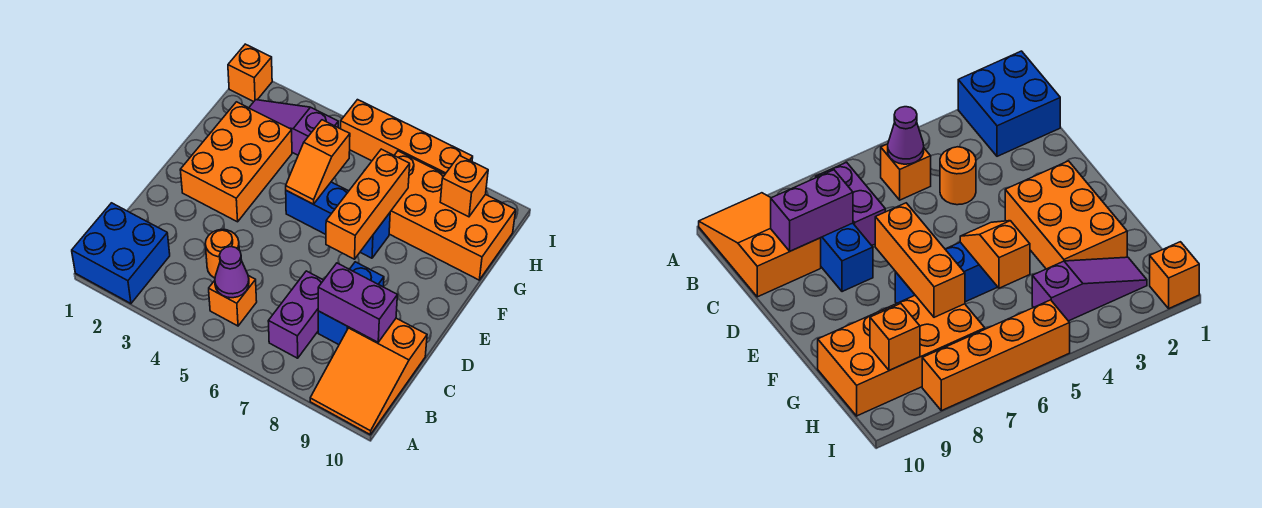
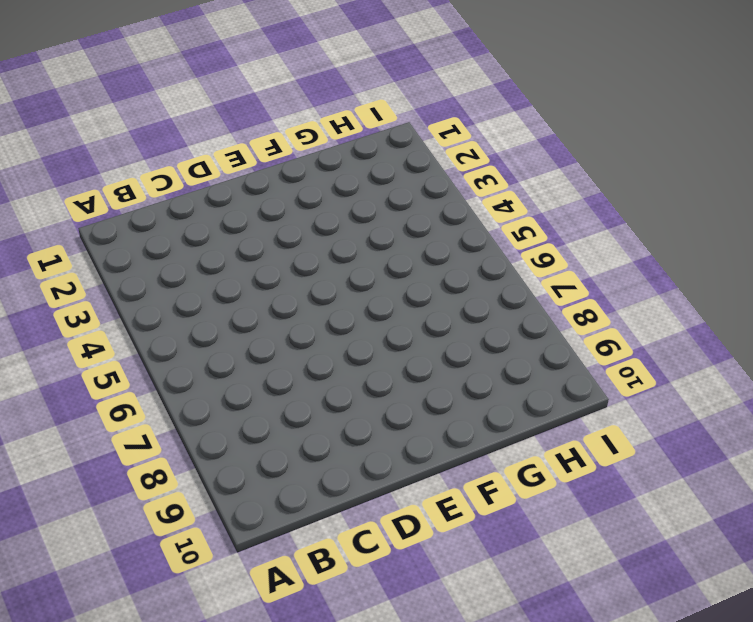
none -> blue brick A1:B2 level 1
none -> orange slope A9:C10 level 1 top C
none -> orange brick B5 level 1

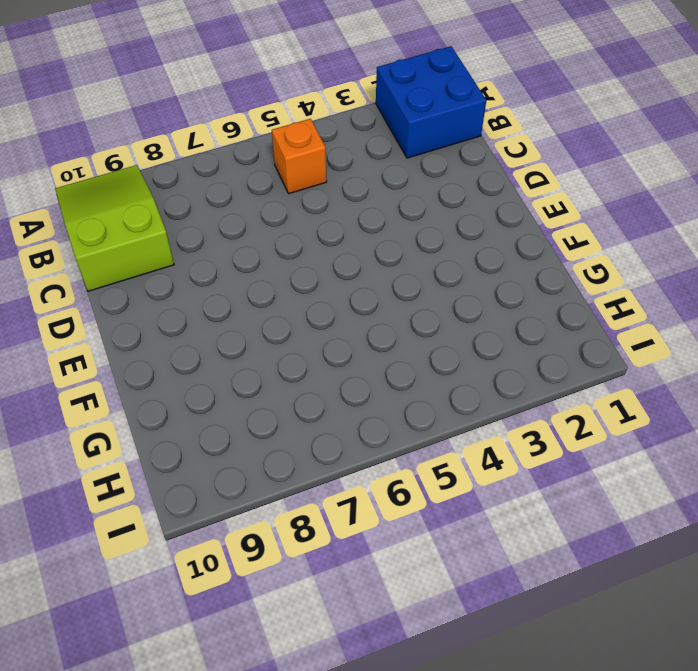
lime slope A9:C10 level 1 top C -> orange slope A9:C10 level 1 top C
none -> purple brick B7:C7 level 1
none -> orange round brick C4 level 1
none -> blue brick C8:D8 level 1

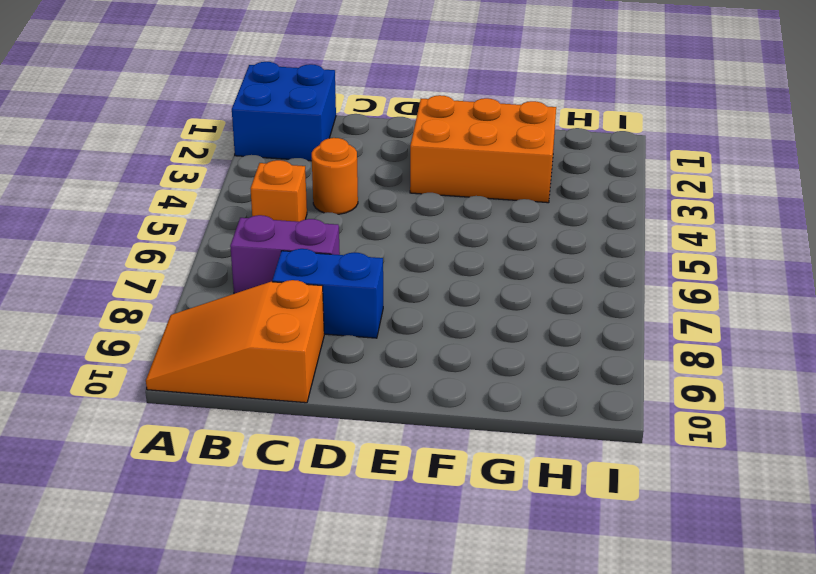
none -> blue brick F5:F7 level 1
none -> orange brick G7:H10 level 1
none -> purple slope H2:H4 level 1 top 4

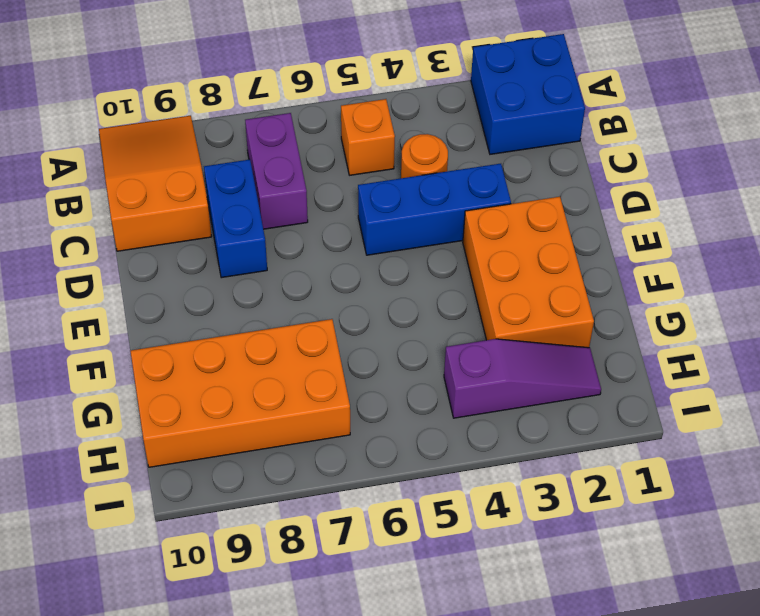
blue brick D3:D5 level 1 -> blue brick F5:F7 level 1
none -> orange brick I1 level 1
none -> orange brick I5:I8 level 1
none -> purple cone B5 level 2

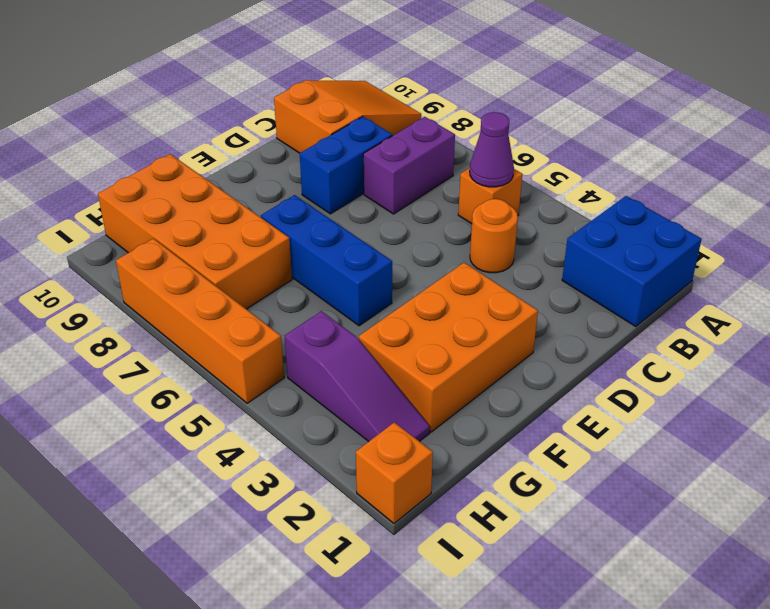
none -> purple brick C8:C9 level 2
none -> orange brick E7:G7 level 2
none -> orange slope F5:G5 level 2 top G

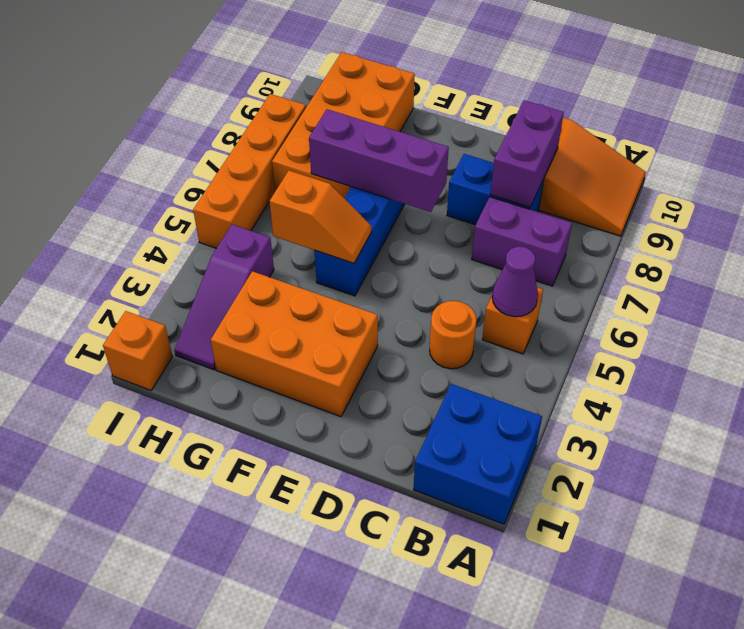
purple brick E7:G7 level 2 -> orange brick E7:G7 level 2
none -> orange brick H9 level 2

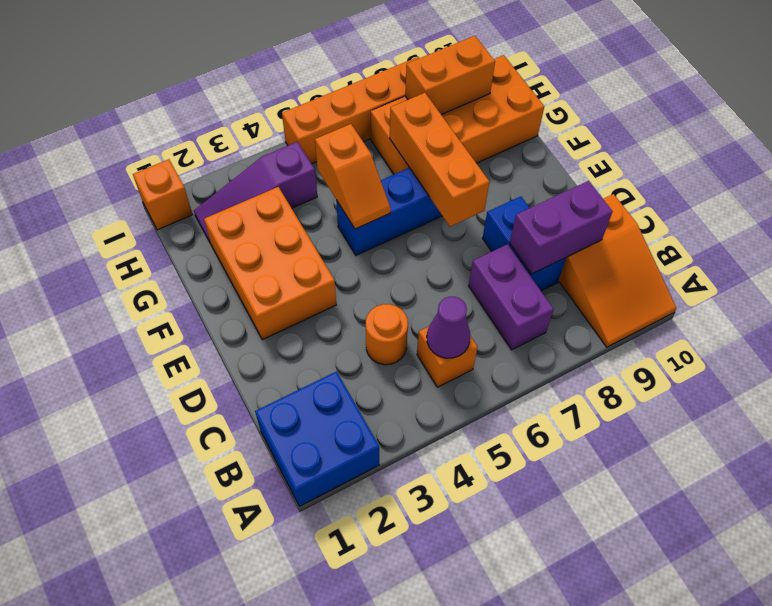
orange brick H8:H9 level 2 -> orange brick H9 level 2

